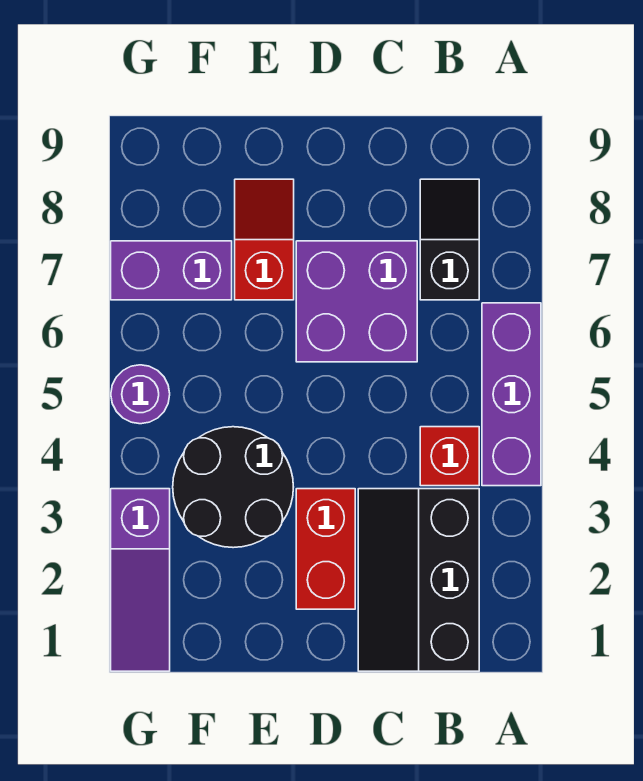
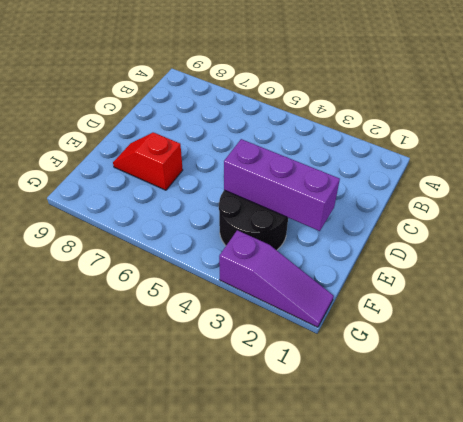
purple brick E2:E4 level 2 -> purple brick A4:A6 level 1
none -> black slope B1:C3 level 1 top B
none -> red brick B4 level 1

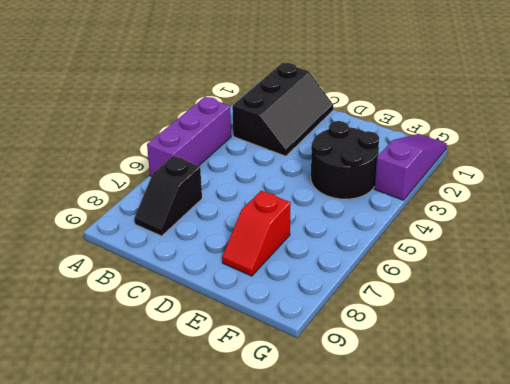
none -> red brick B4 level 1
none -> purple brick C6:D7 level 1

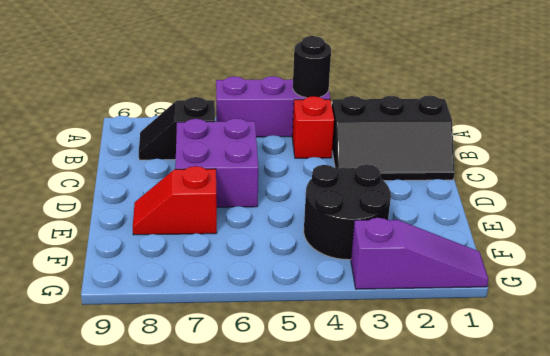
black round brick A4 level 2 -> none
none -> red brick D2:D3 level 1
none -> purple brick F7:G7 level 1

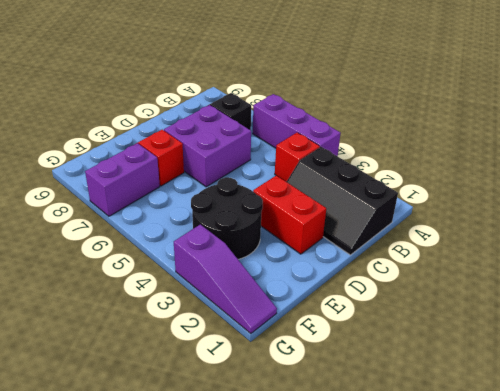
none -> purple round brick G5 level 1

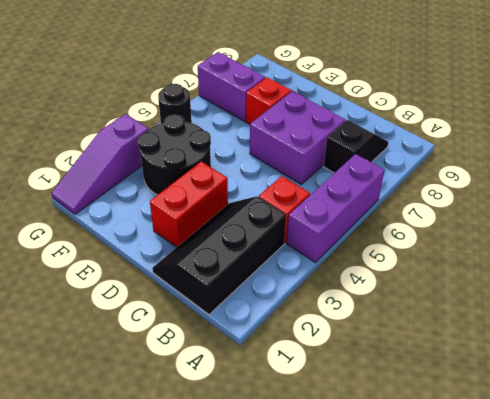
black round brick G5 level 1 -> purple round brick G5 level 1

